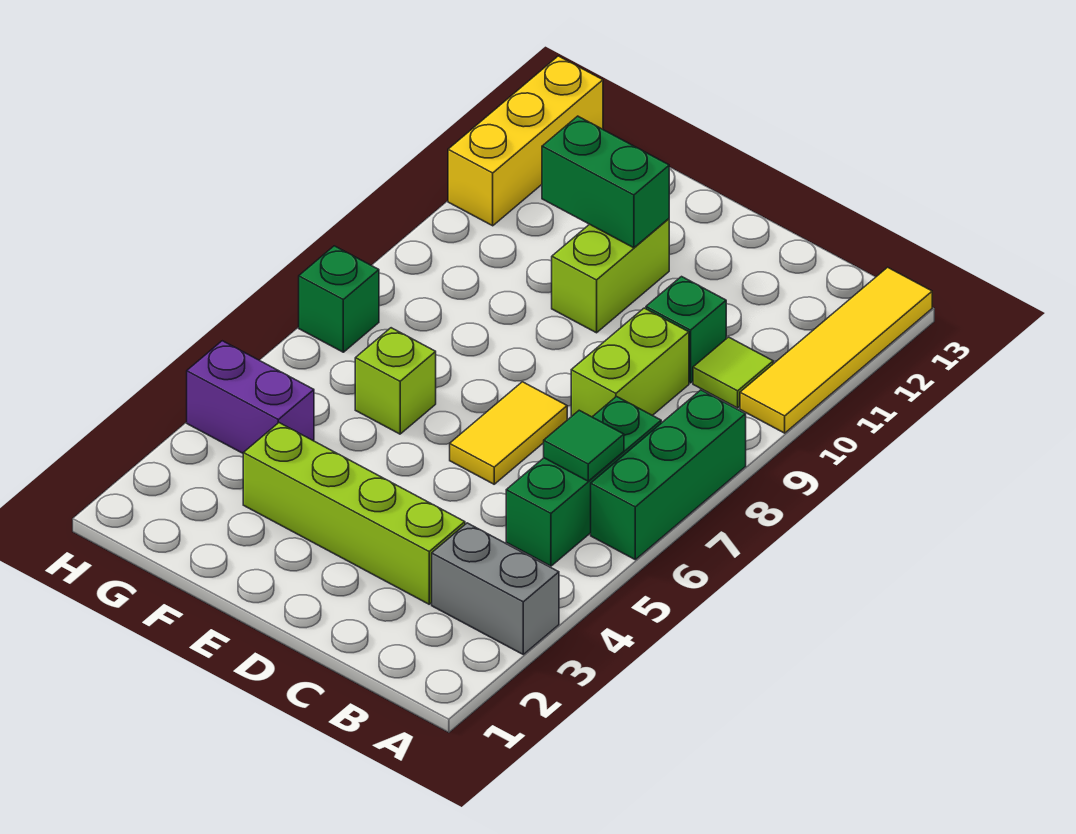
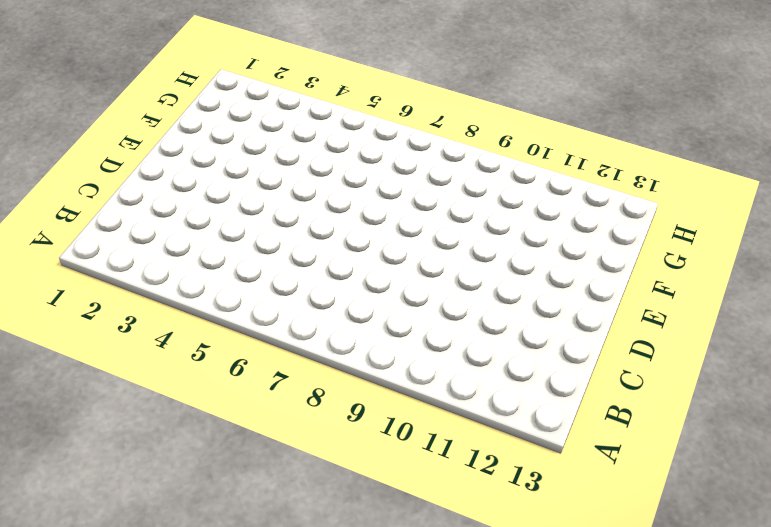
none -> grey brick A3:B3 level 1
none -> green brick A6:A8 level 1
none -> yellow tile A10:A13 level 1

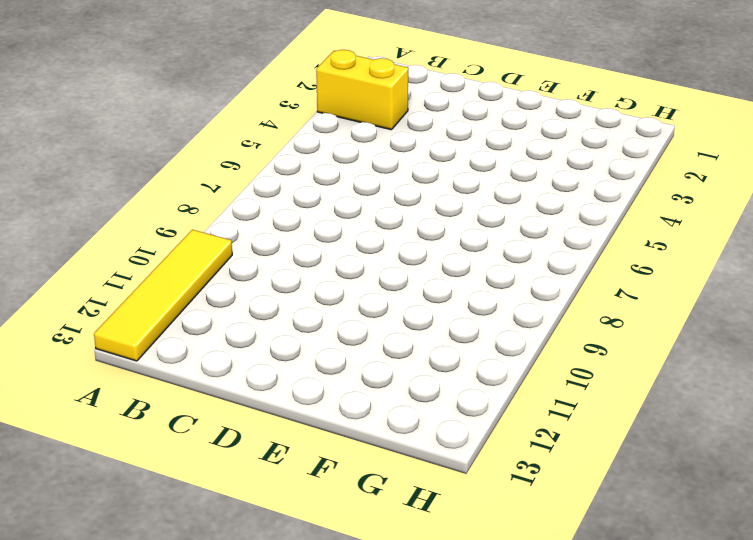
yellow brick A3:B3 level 1 -> grey brick A3:B3 level 1
none -> green brick A6:A8 level 1
none -> green brick B5:B7 level 1
none -> lime tile B10 level 1

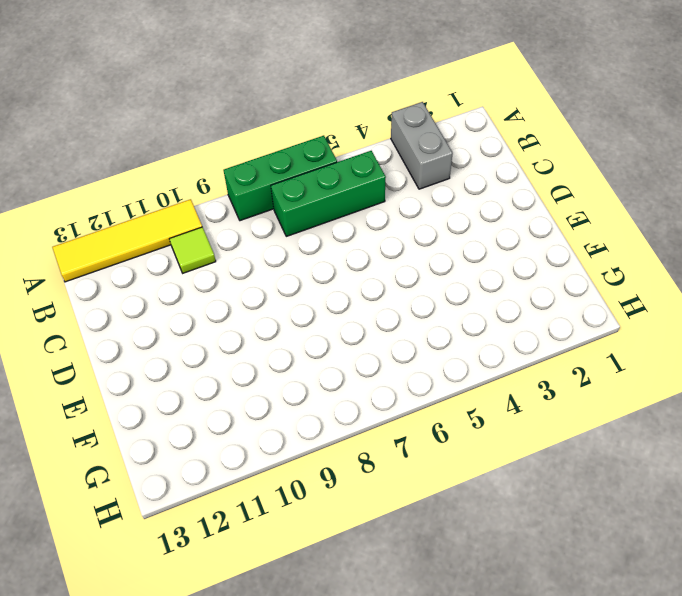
none -> lime brick C3:F3 level 1
none -> lime brick C8:C9 level 1
none -> green brick C10 level 1

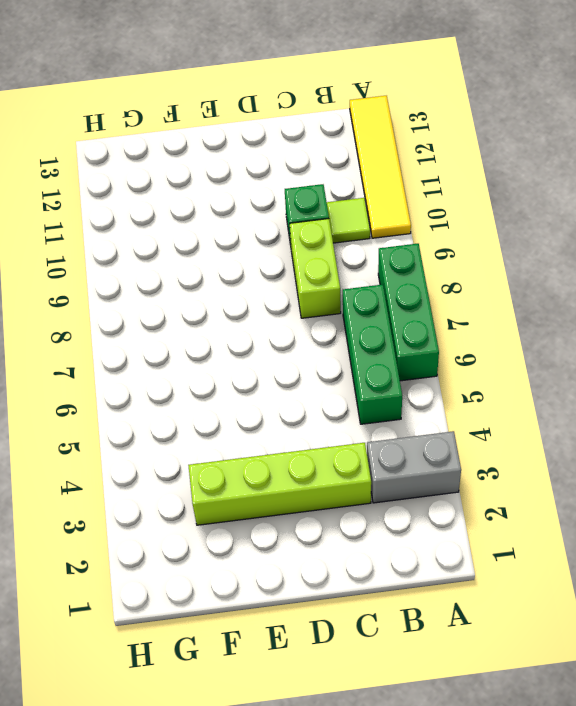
none -> yellow tile D6:D7 level 1
none -> lime brick E10:E11 level 1
none -> lime brick F6 level 1

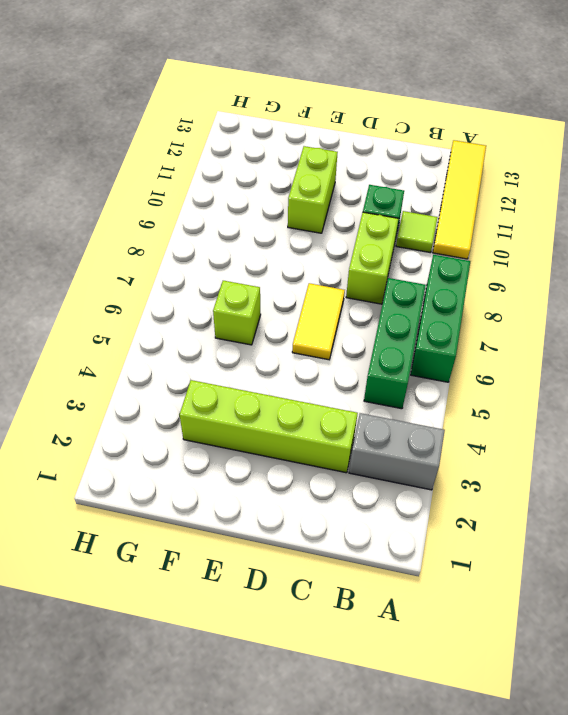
none -> purple brick G4:H4 level 1
none -> green brick H7 level 1
none -> yellow brick H11:H13 level 1

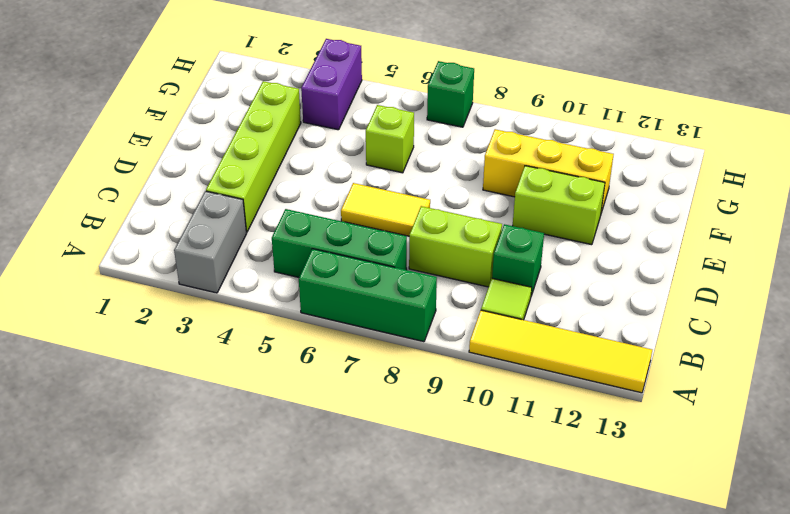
yellow brick F9:F11 level 1 -> yellow brick H11:H13 level 1
none -> green tile B6 level 2
none -> green brick E11:F11 level 2

